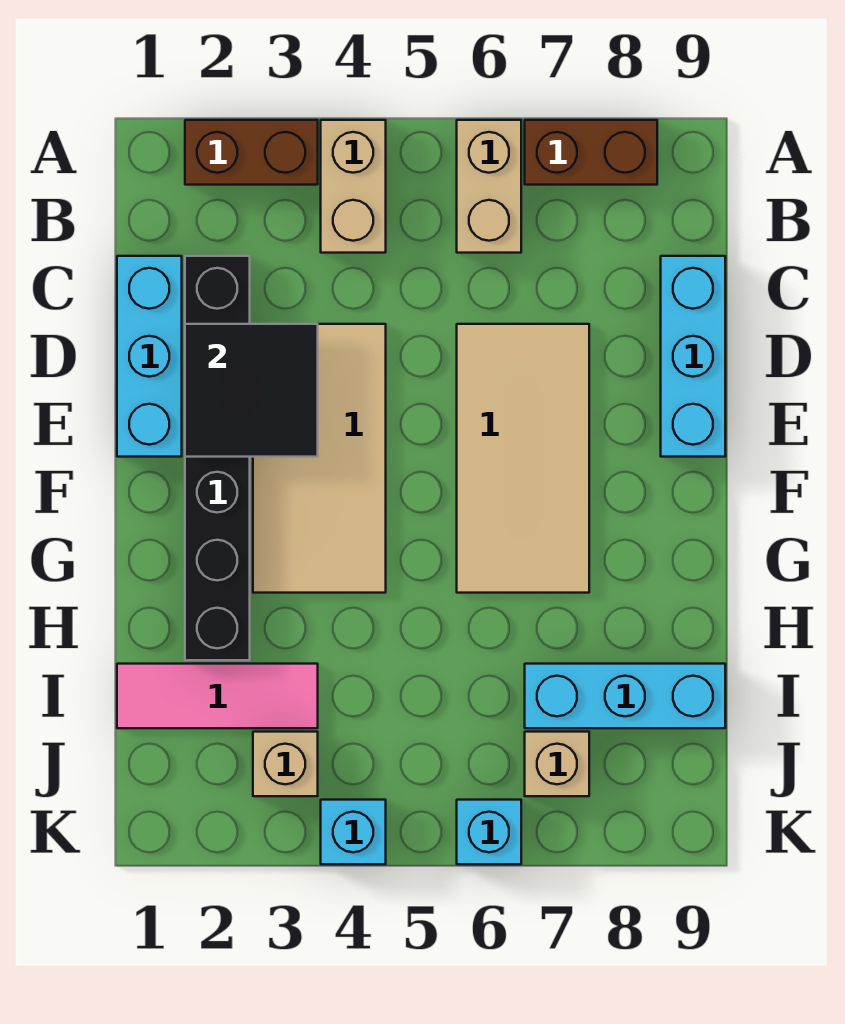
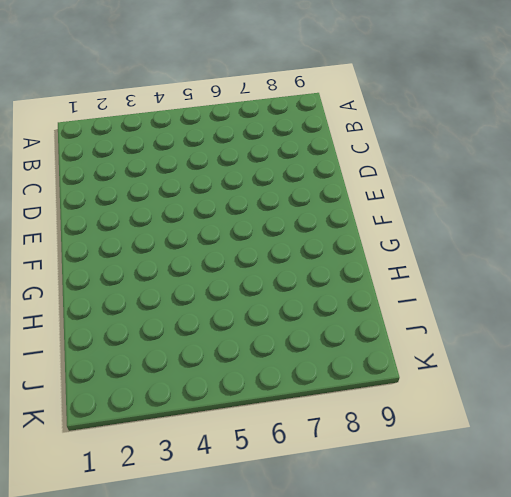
none -> brown brick A2:A3 level 1
none -> tan brick A4:B4 level 1
none -> tan brick A6:B6 level 1

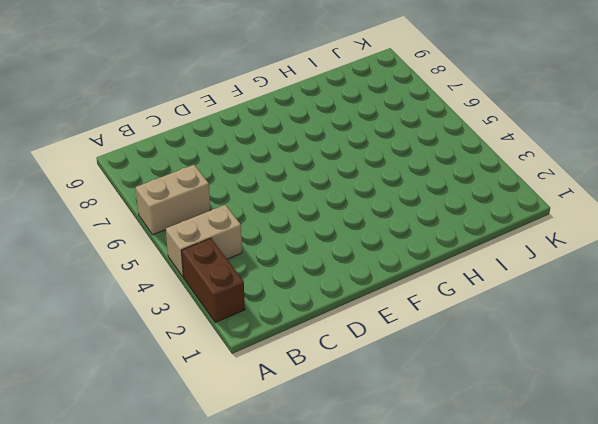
none -> brown brick A7:A8 level 1
none -> cyan brick C1:E1 level 1
none -> black brick C2:H2 level 1

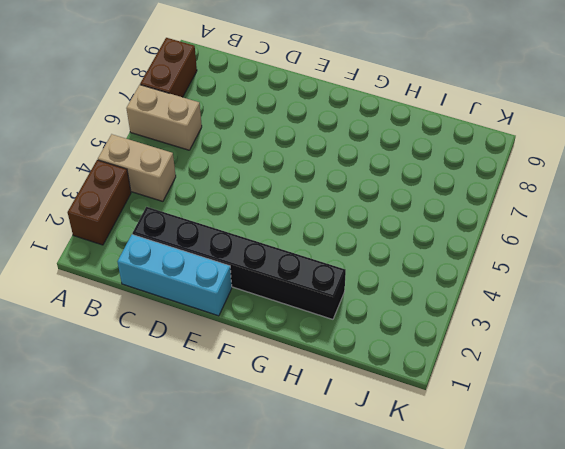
none -> cyan brick C9:E9 level 1
none -> tan tile D3:G4 level 1
none -> tan tile D6:G7 level 1

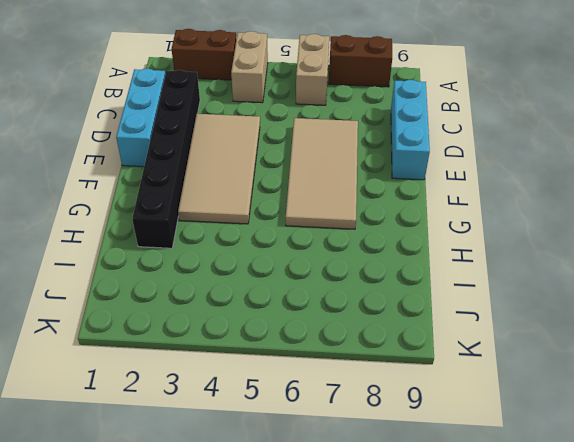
none -> pink tile I1:I3 level 1
none -> cyan brick I7:I9 level 1
none -> tan brick J3 level 1

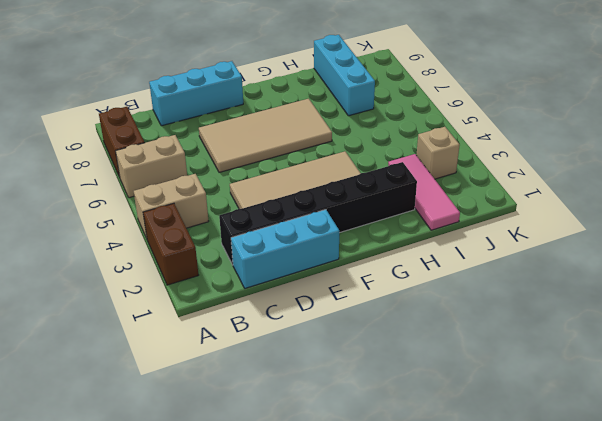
none -> tan brick J7 level 1
none -> cyan brick K4 level 1
none -> cyan brick K6 level 1

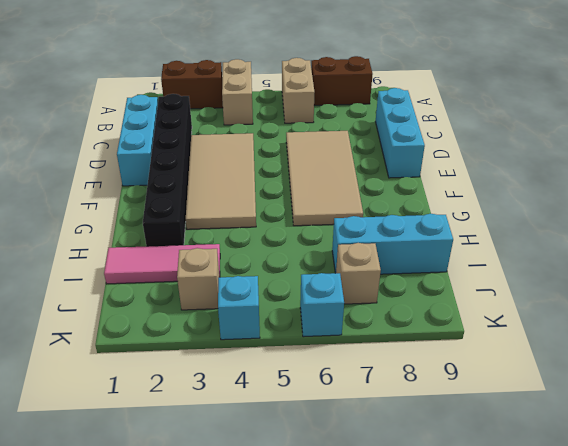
none -> black tile D2:E3 level 2

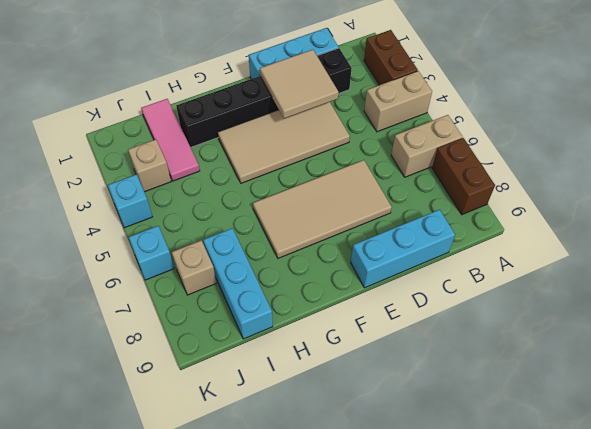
tan tile D2:E3 level 2 -> black tile D2:E3 level 2

